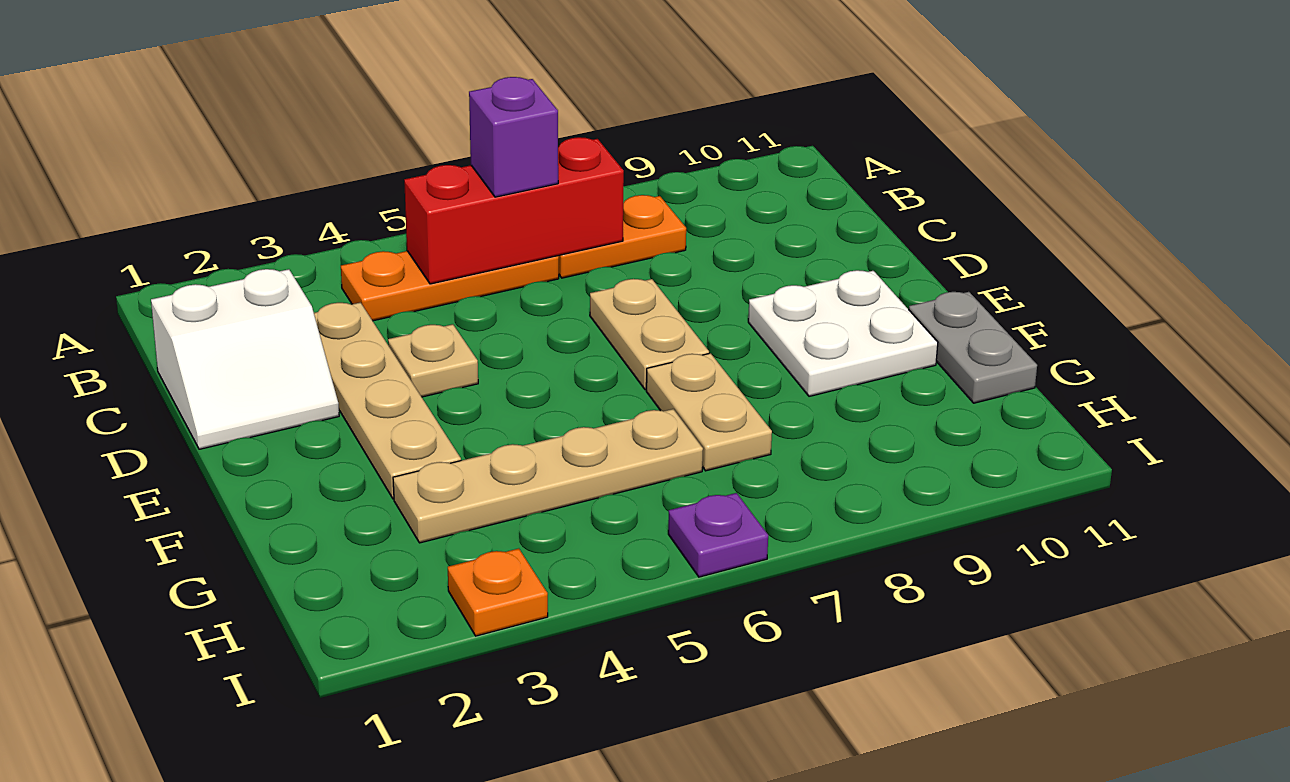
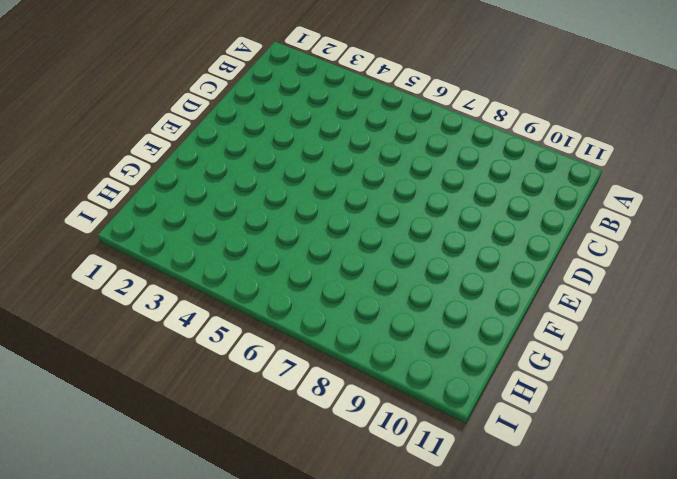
none -> orange plate B4:B6 level 1
none -> orange plate B7:B8 level 1
none -> white slope C1:D2 level 1 top C

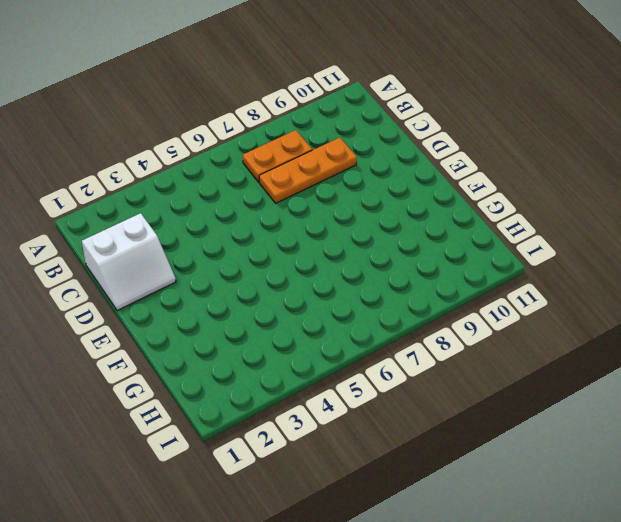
orange plate C7:C9 level 1 -> orange plate B4:B6 level 1
none -> tan plate C3:F3 level 1
none -> tan plate D4 level 1
none -> tan plate D7:E7 level 1

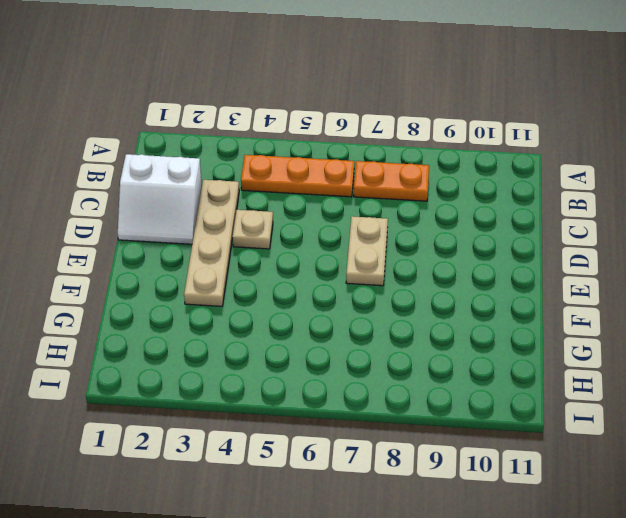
none -> white plate E9:F10 level 1
none -> tan plate F7:G7 level 1
none -> grey plate F11:G11 level 1

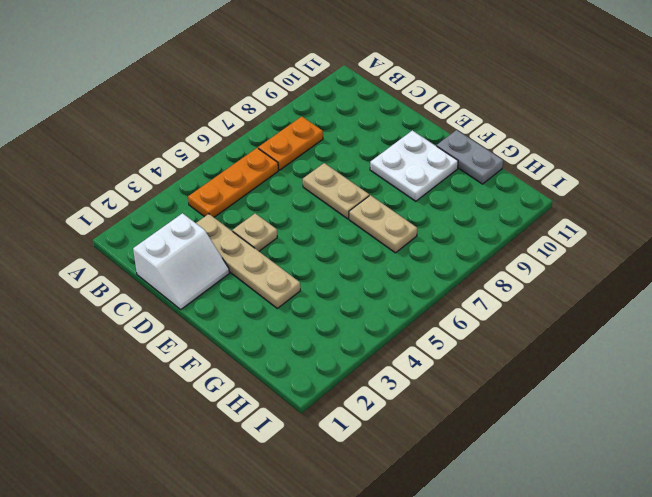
none -> tan plate G3:G6 level 1
none -> orange plate I3 level 1
none -> purple plate I6 level 1

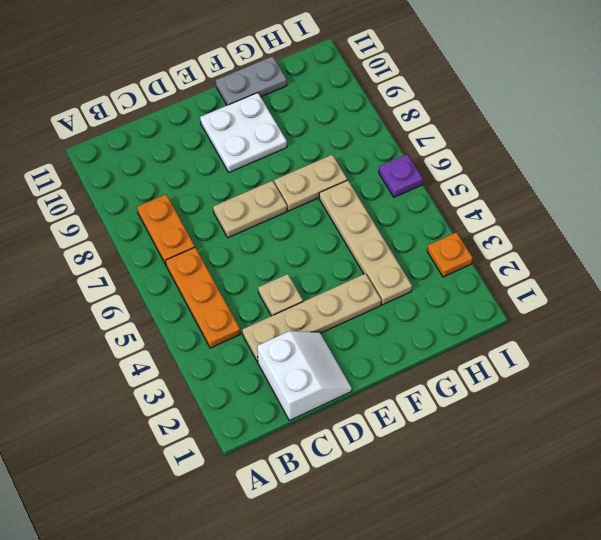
none -> red brick B5:B7 level 2
none -> purple brick B6 level 3

